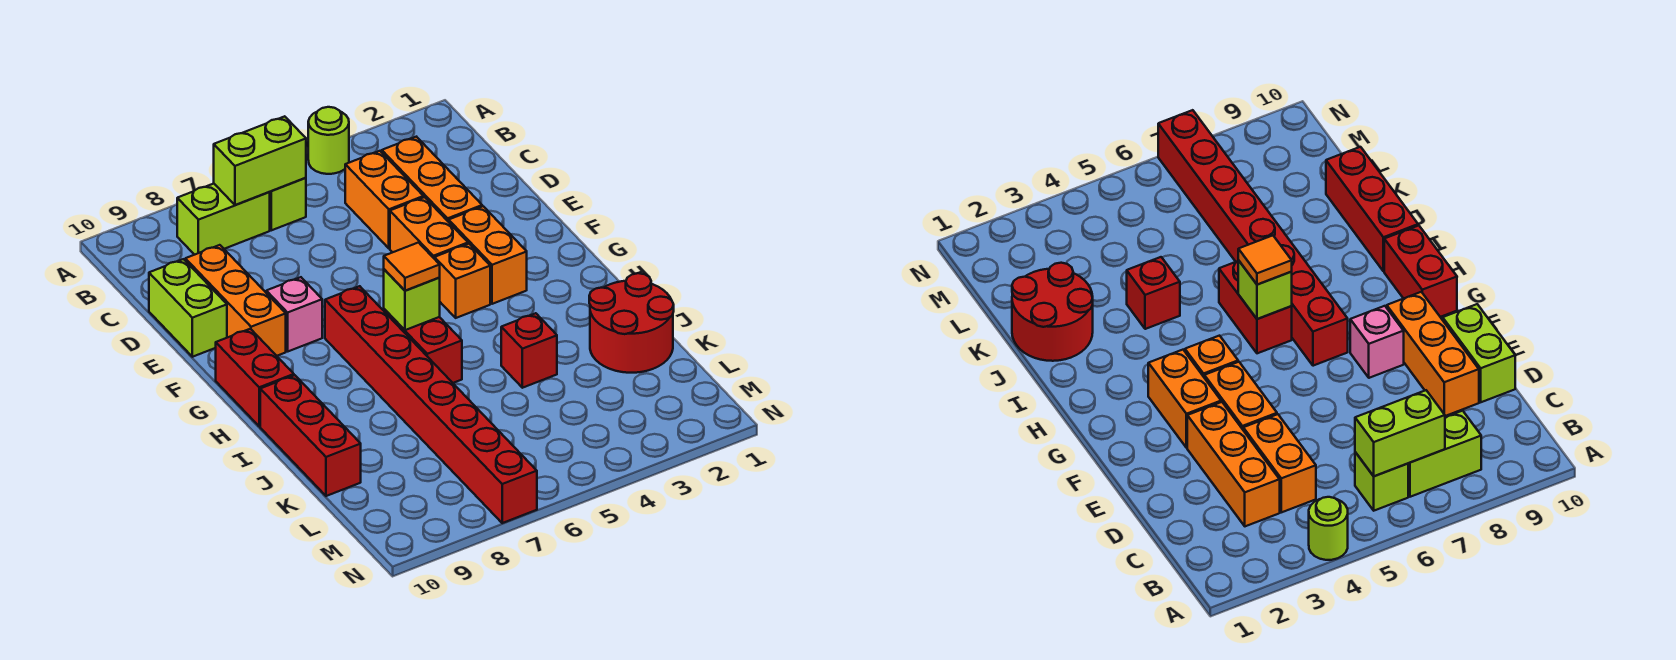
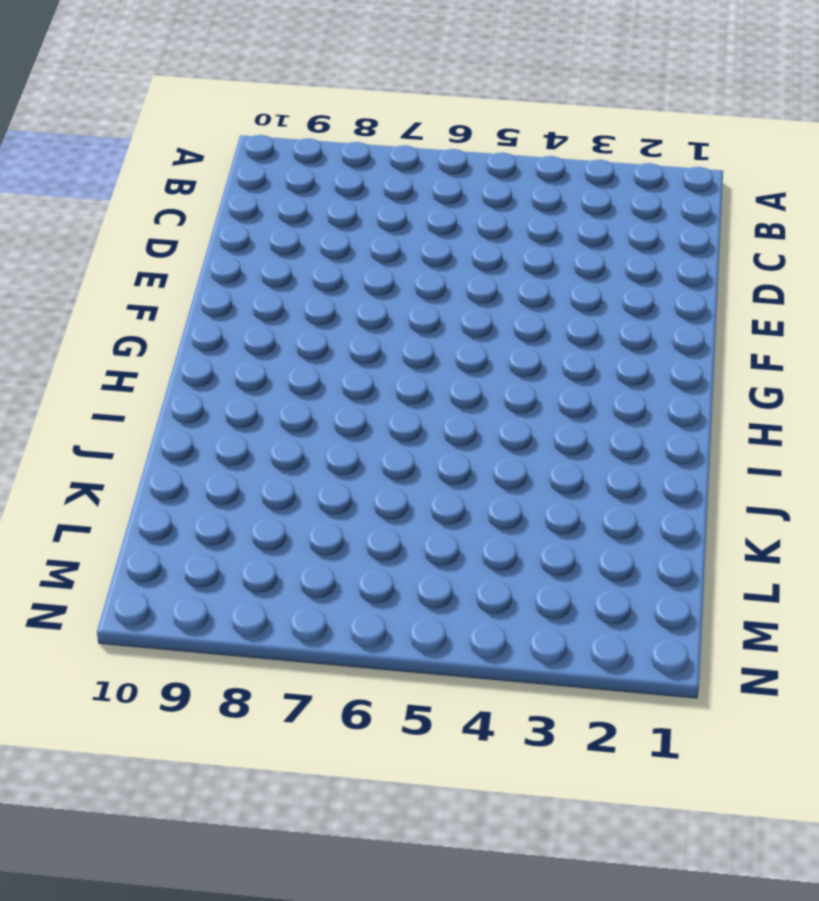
none -> lime round brick A4 level 1
none -> lime brick B6 level 1
none -> lime brick B7:B8 level 1

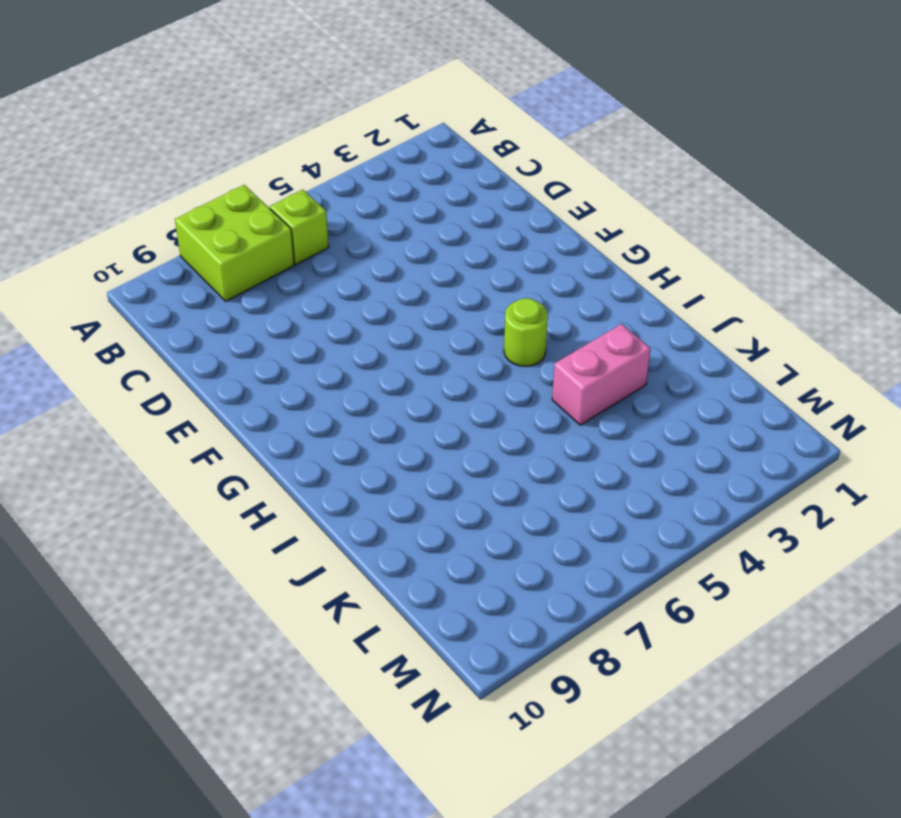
lime brick A7:B8 level 1 -> lime brick B7:B8 level 1
lime round brick H4 level 1 -> lime round brick A4 level 1
pink brick J3:J4 level 1 -> red brick J4 level 1
none -> orange brick C3:E3 level 1
none -> orange brick C4:D4 level 1
none -> orange brick D9:F9 level 1

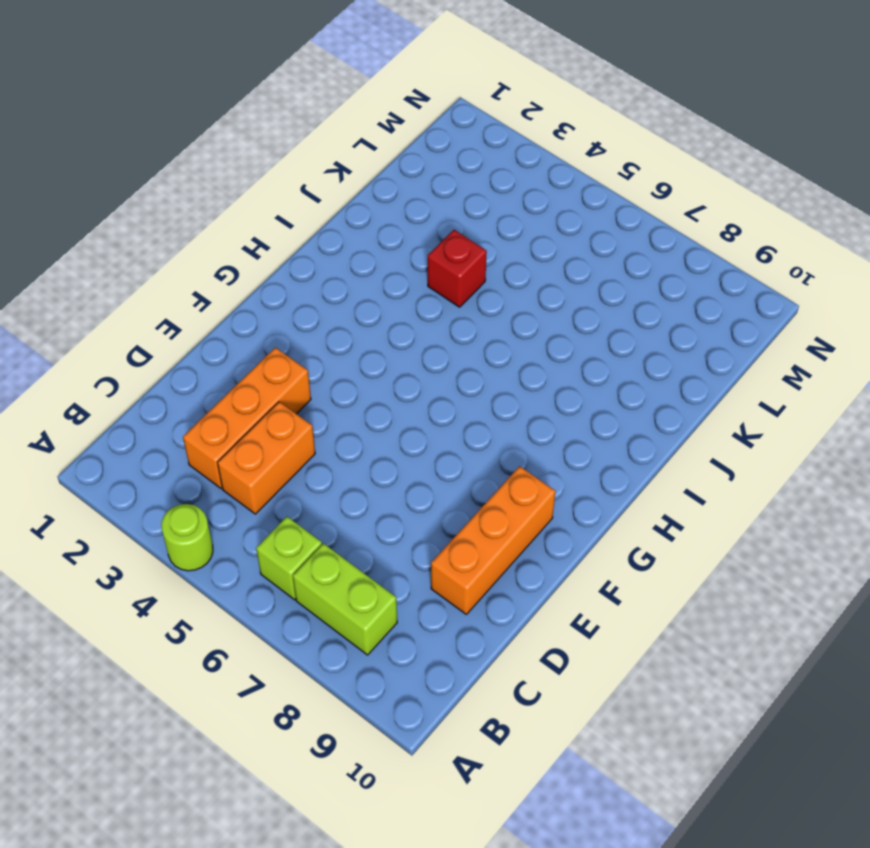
none -> lime brick D10:E10 level 1
none -> orange brick E4:F4 level 1
none -> orange brick F3:G3 level 1

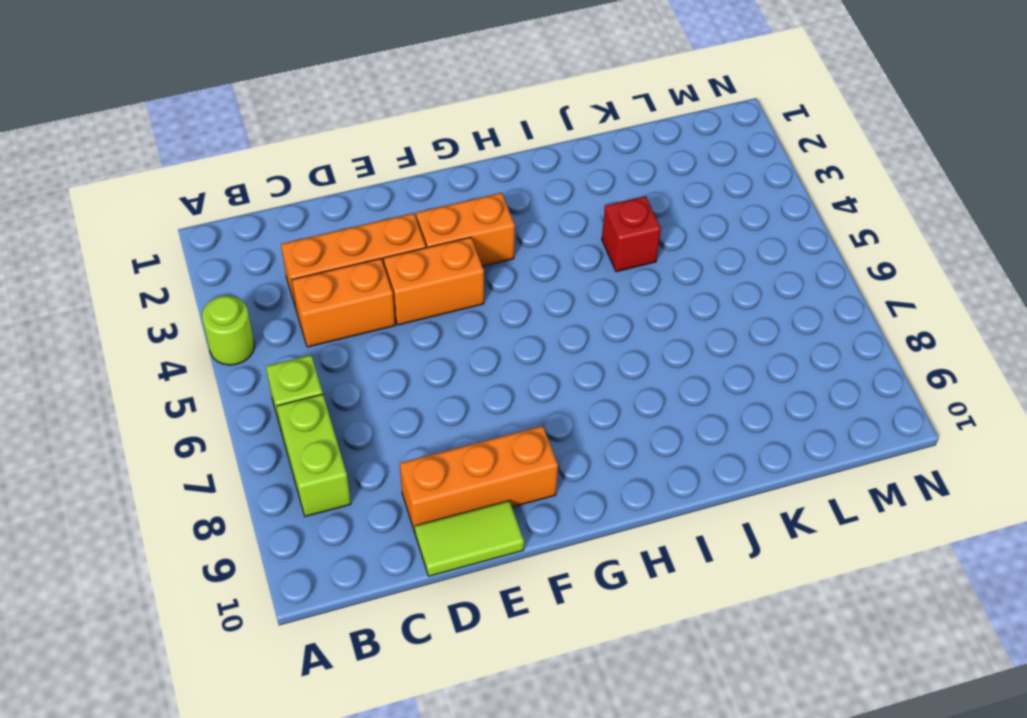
lime tile D10:E10 level 1 -> lime brick D10:E10 level 1
none -> pink brick F8 level 1
none -> orange brick G4 level 1
none -> red brick G7:N7 level 1

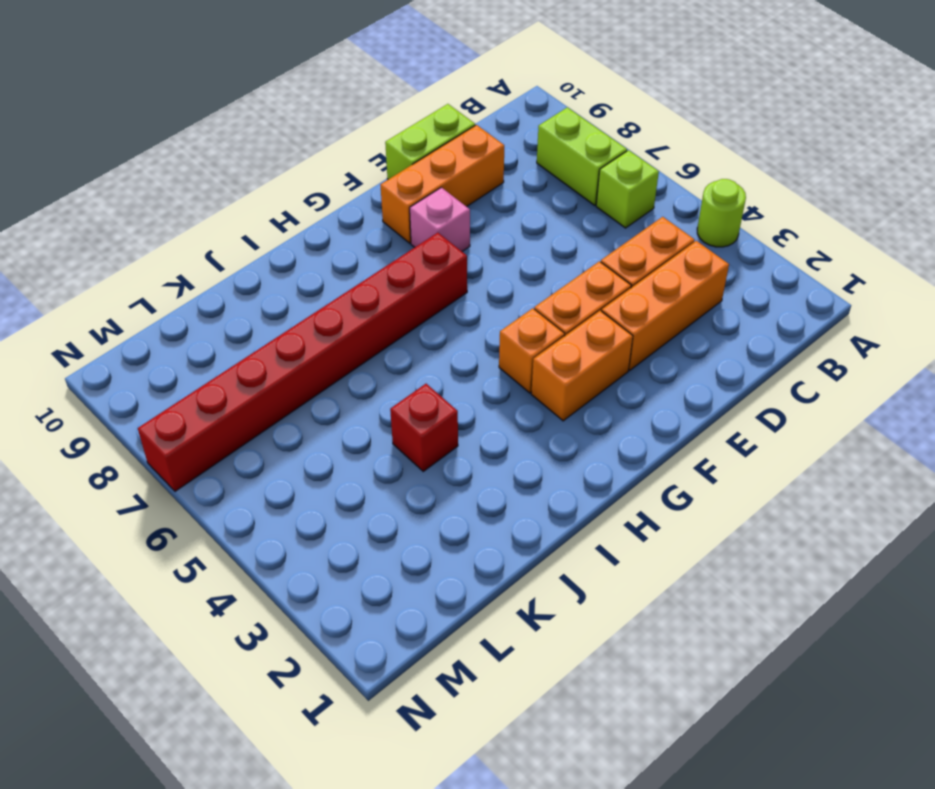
none -> red brick G10:H10 level 1
none -> red brick H6:I6 level 1
none -> red brick I10:K10 level 1

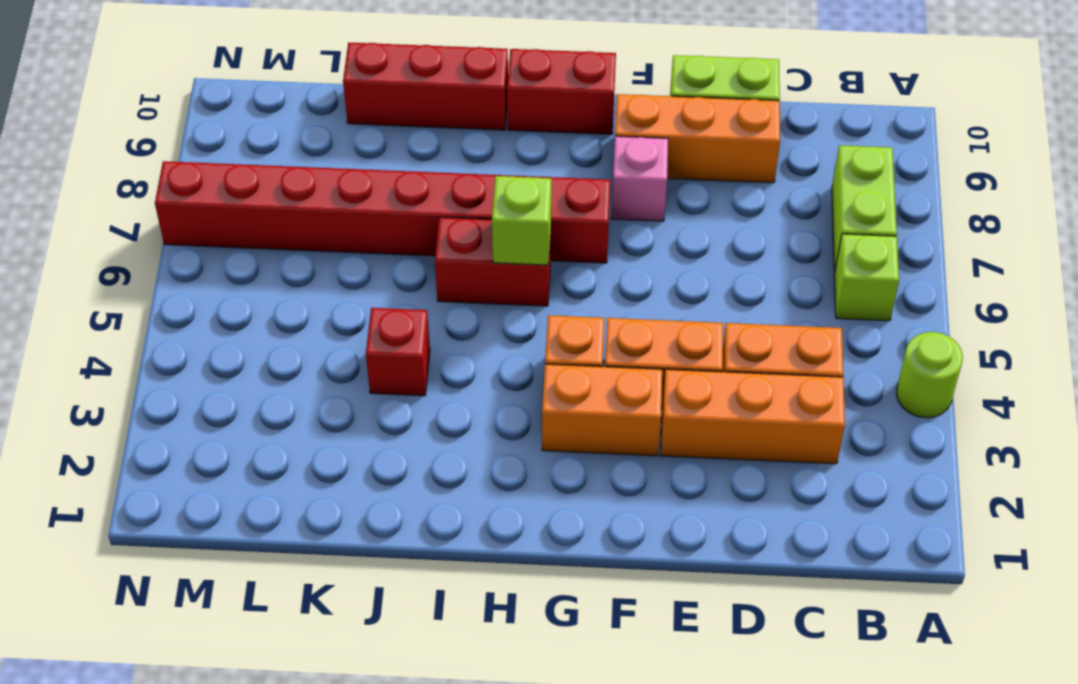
none -> red round brick J1:K2 level 1
none -> lime brick B6:B7 level 2
none -> orange tile H6 level 3

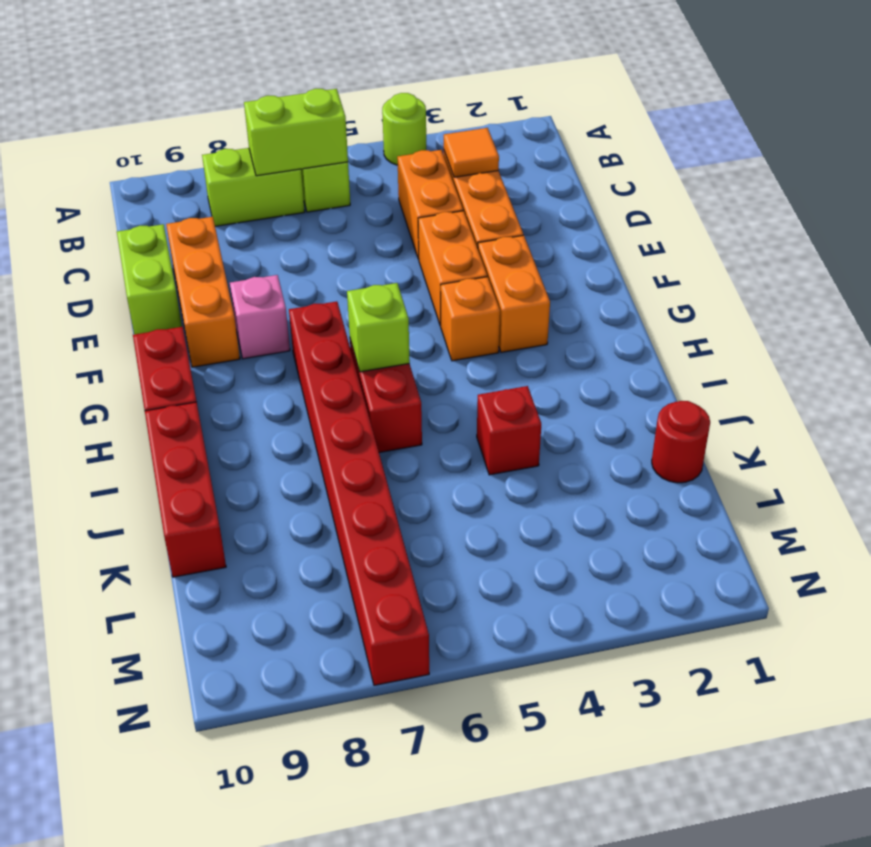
orange tile C3 level 2 -> orange tile H6 level 3
red round brick K1 level 1 -> red round brick J1:K2 level 1

